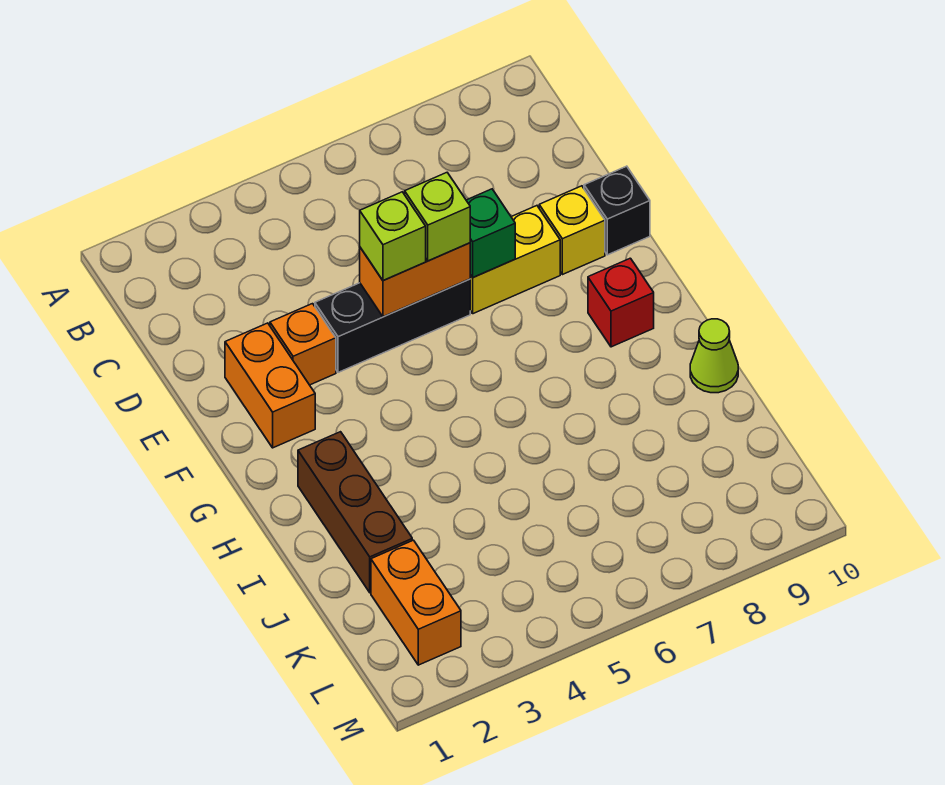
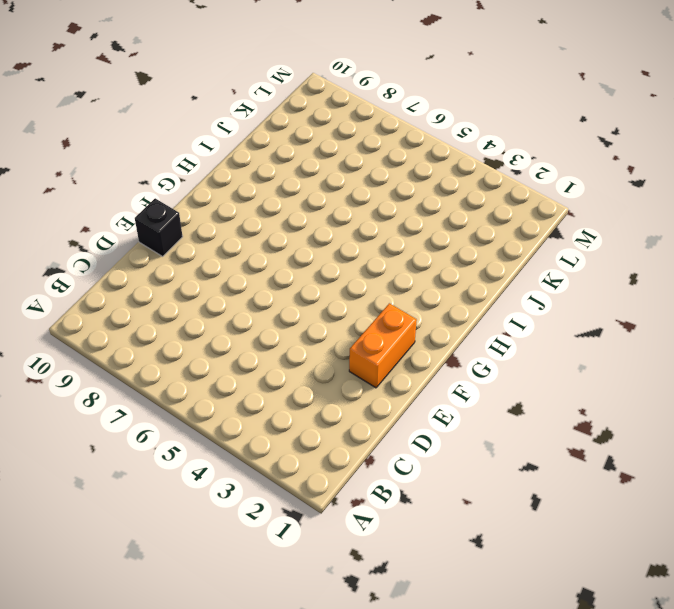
none -> orange brick E3 level 1
none -> black brick E4:E6 level 1
none -> yellow brick E7:E8 level 1

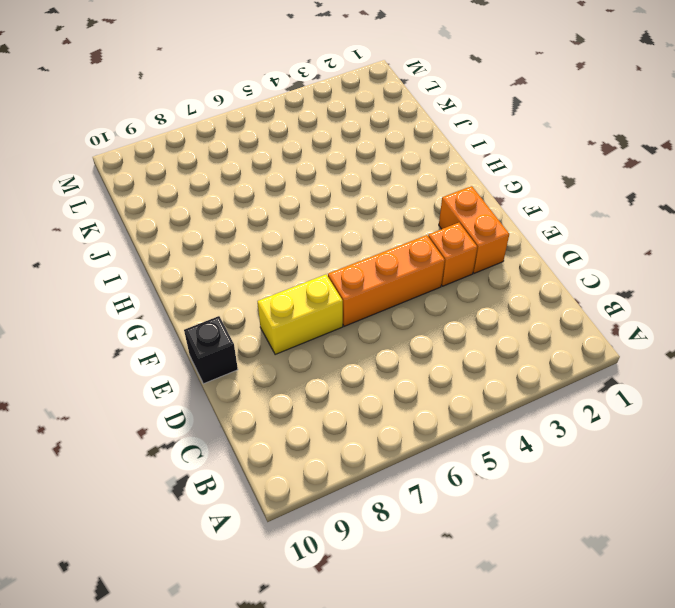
orange brick E4:E6 level 1 -> black brick E4:E6 level 1
none -> yellow brick E9 level 1
none -> red brick G9 level 1
none -> brown brick H2:J2 level 1

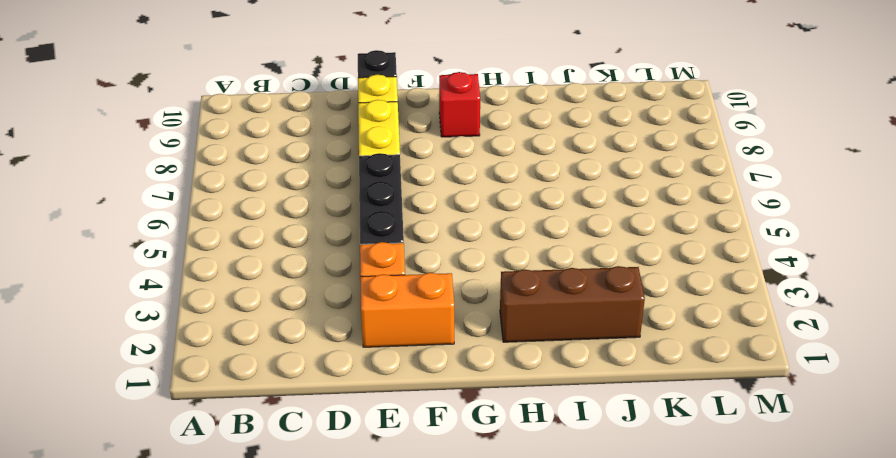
none -> lime cone I10 level 1
none -> orange brick K2:L2 level 1
none -> orange brick E5:E6 level 2

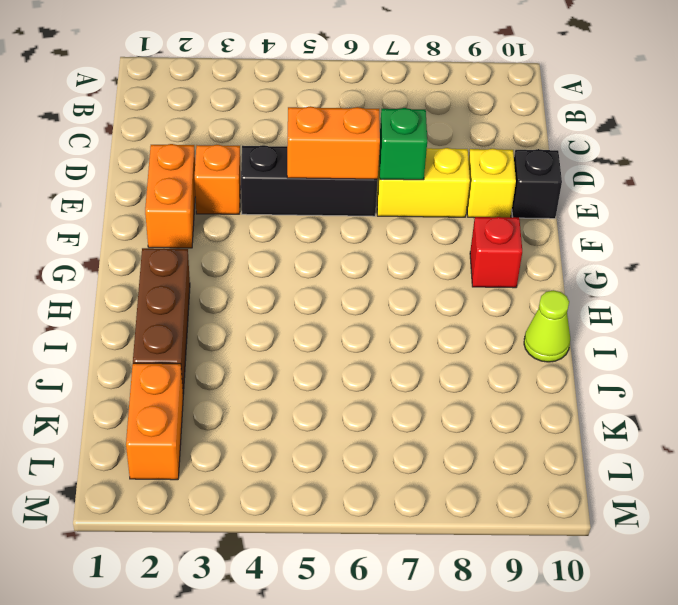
none -> lime brick E5 level 3
none -> lime brick E6 level 3

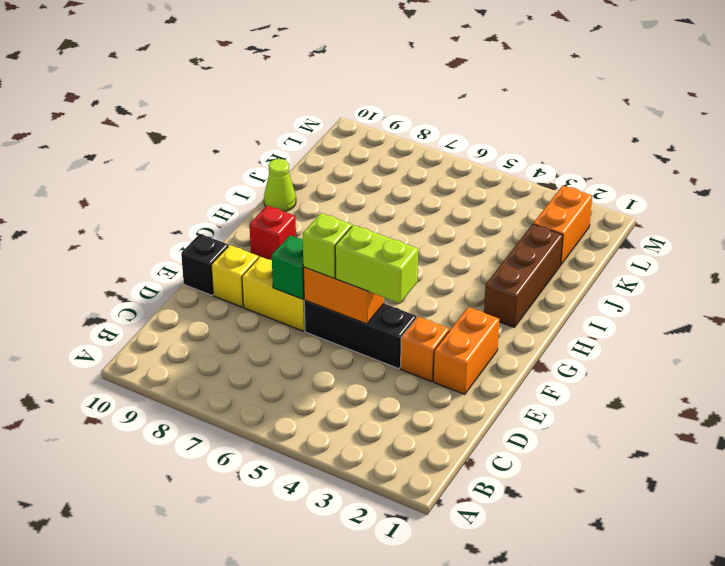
lime brick E4:E5 level 3 -> lime brick E5 level 3

